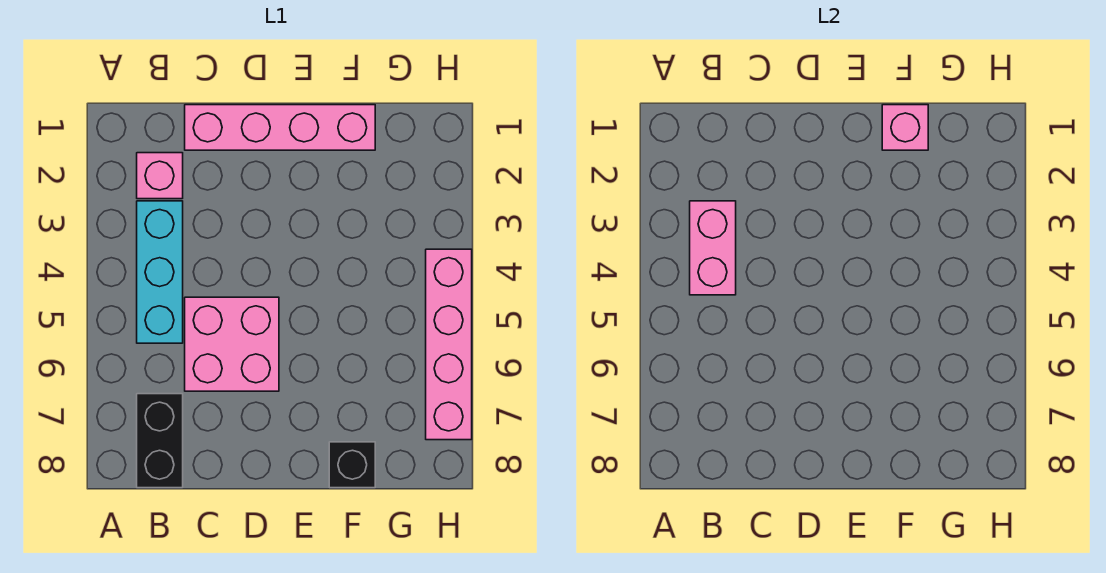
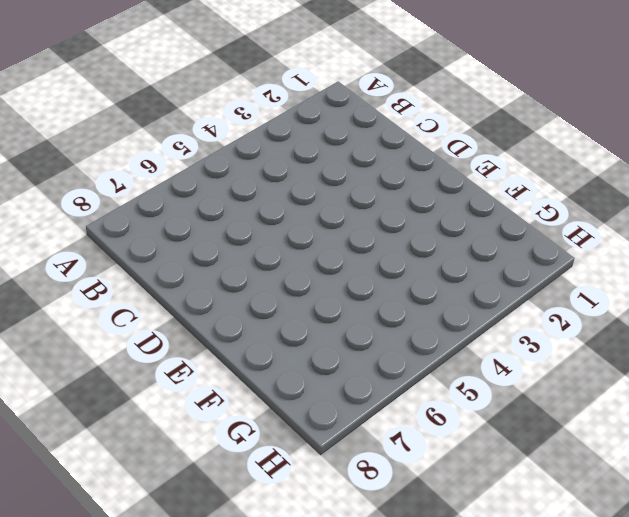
none -> pink brick B2 level 1
none -> cyan brick B3:B5 level 1

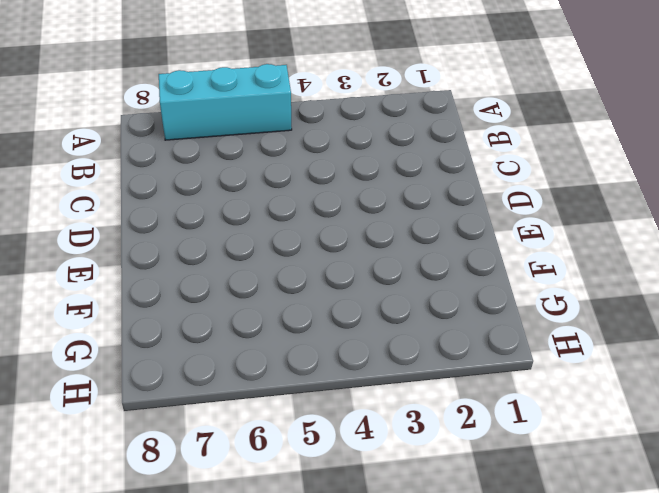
cyan brick A5:A7 level 1 -> cyan brick B3:B5 level 1
none -> pink brick B2 level 1
none -> black brick B7:B8 level 1

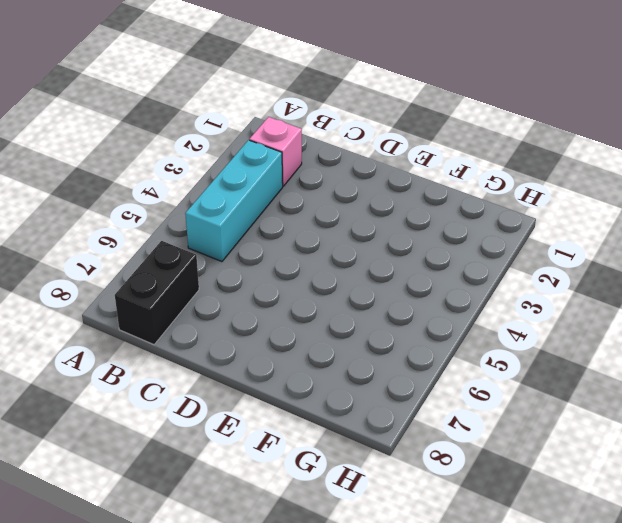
none -> pink brick C1:F1 level 1
none -> pink brick C5:D6 level 1

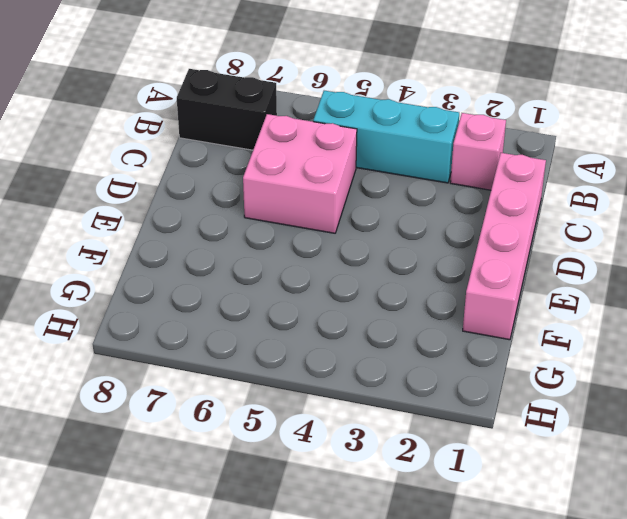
none -> black brick F8 level 1
none -> pink brick H4:H7 level 1

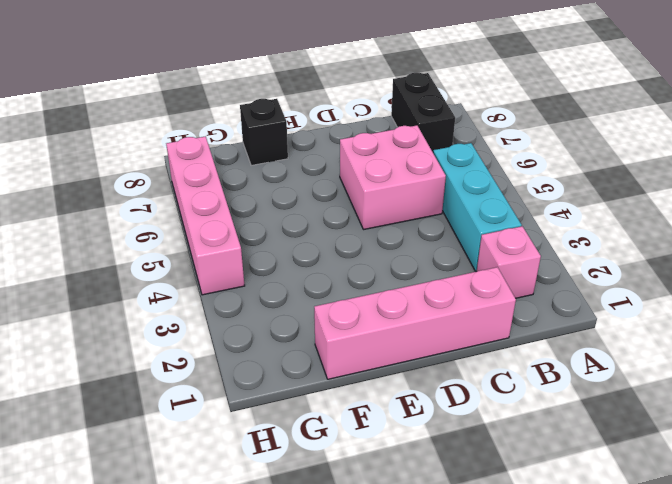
none -> pink brick B3:B4 level 2
none -> pink brick F1 level 2

